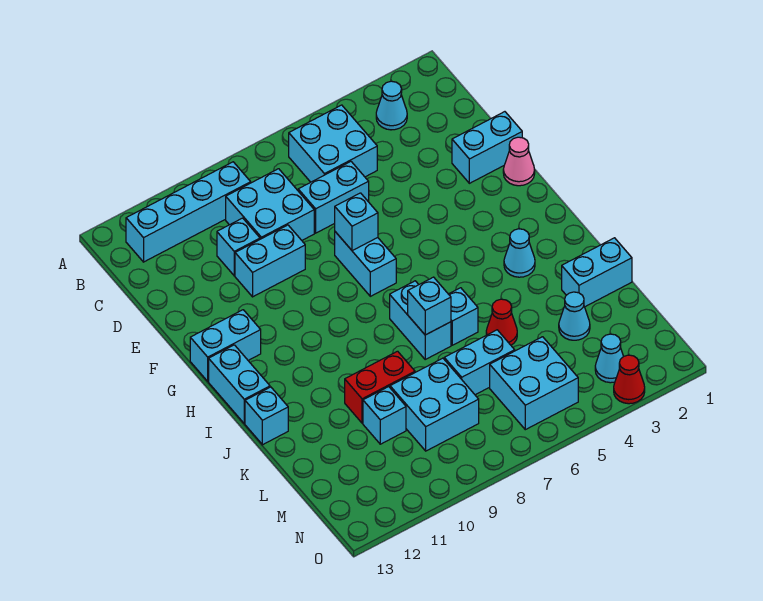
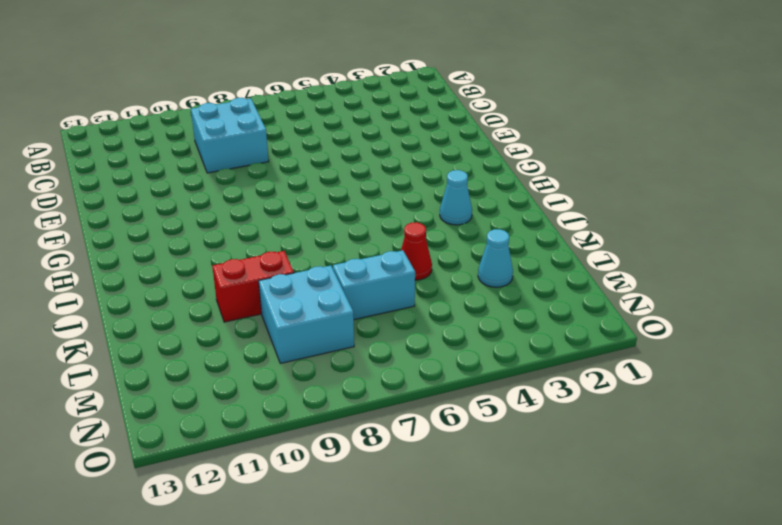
none -> cyan cone B3 level 1
none -> cyan brick B5:C6 level 1
none -> cyan brick B9:B12 level 1

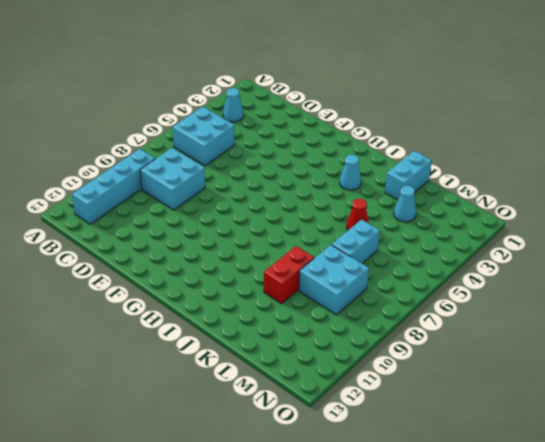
none -> cyan brick D6:D7 level 1
none -> cyan brick D10 level 1
none -> cyan brick E1:E2 level 1

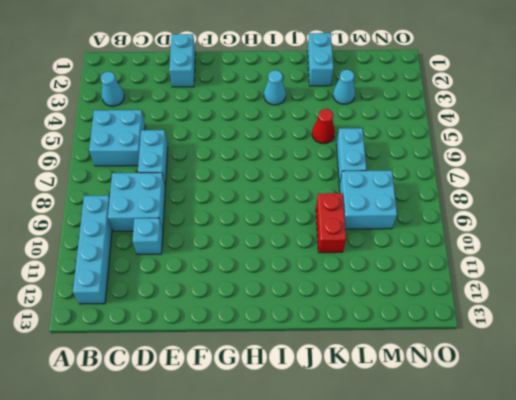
none -> cyan brick E9:E10 level 1
none -> pink cone F1 level 1
none -> cyan brick F7:G7 level 1

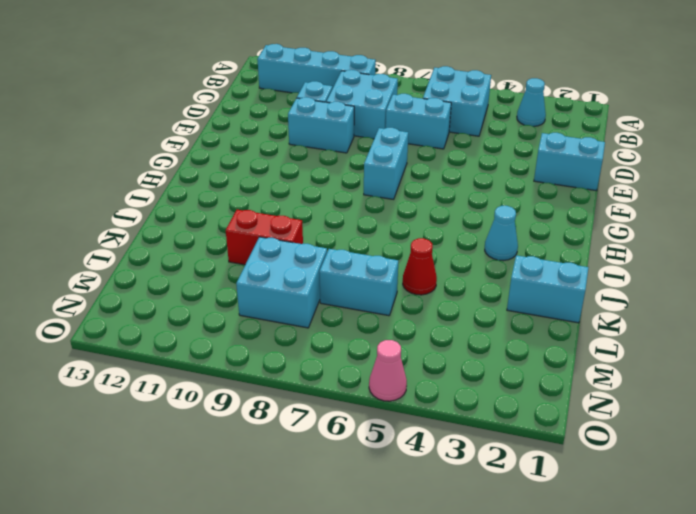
pink cone O5 level 1 -> pink cone F1 level 1
none -> cyan brick G12:G13 level 1
none -> cyan brick H13:I13 level 1
none -> cyan brick I7:J7 level 1

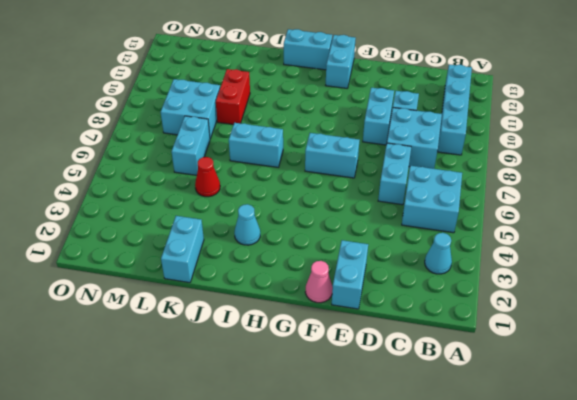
none -> cyan brick J6 level 1
none -> cyan brick J13 level 1
none -> cyan cone L3 level 1

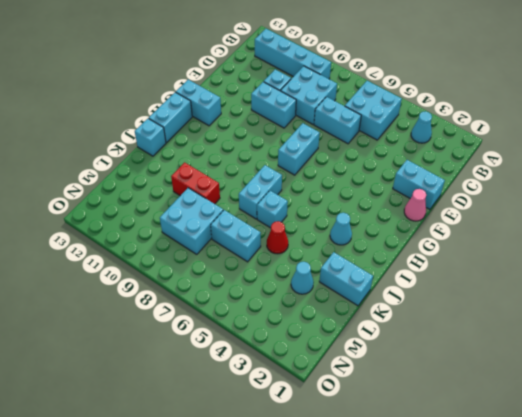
none -> cyan brick L10 level 1
none -> cyan brick M5:N6 level 1
none -> cyan cone N3 level 1

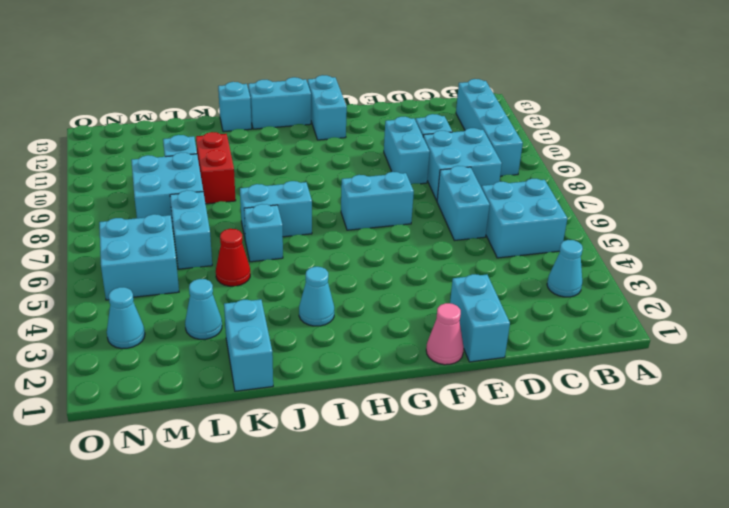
none -> red cone O3 level 1
none -> cyan brick F7 level 2
none -> cyan brick J7 level 2

